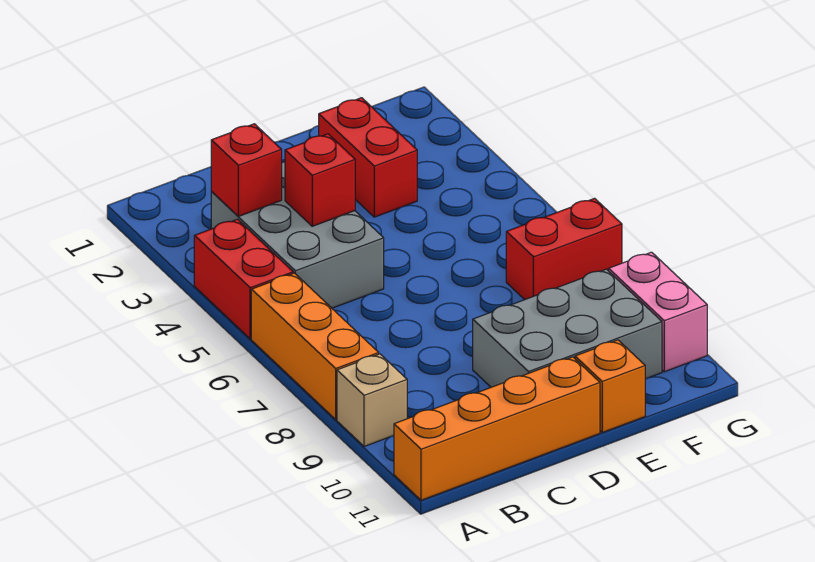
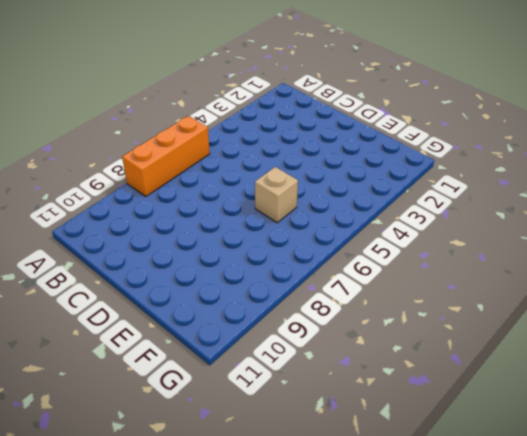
tan brick E6 level 1 -> tan brick A9 level 1
none -> red brick A4:A5 level 1
none -> orange brick A11:D11 level 1
none -> grey brick B3:C5 level 1

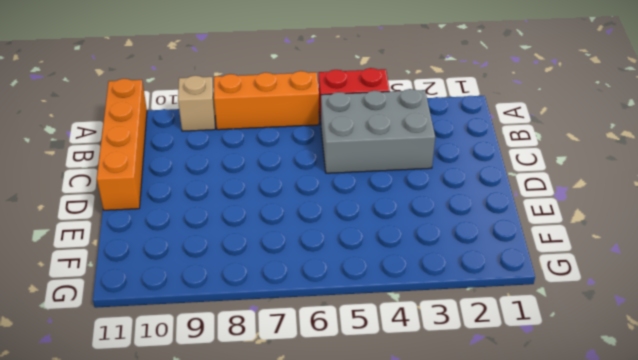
none -> grey brick D9:F10 level 1
none -> red brick E2:E3 level 1
none -> orange brick E11 level 1

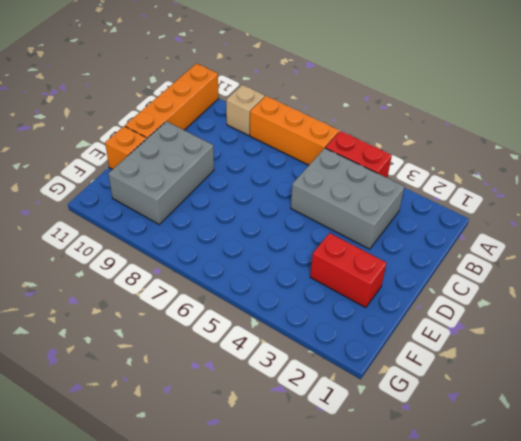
none -> red brick F7:G7 level 1
none -> pink brick G9:G10 level 1
none -> red brick B3 level 2

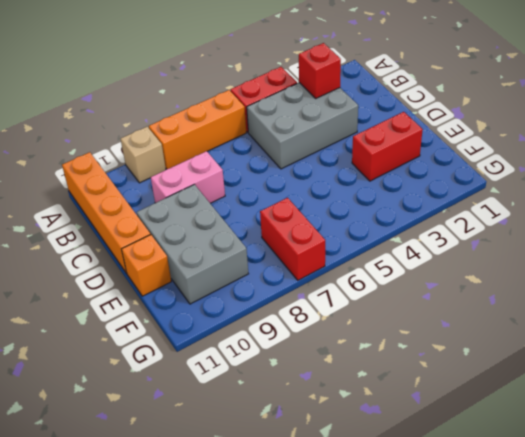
pink brick C8:C9 level 1 -> pink brick G9:G10 level 1
none -> red brick C4 level 2

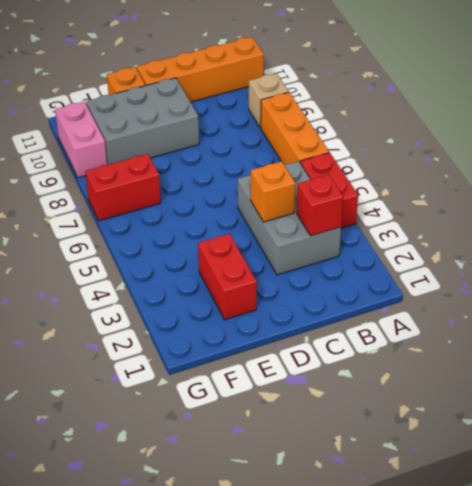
orange brick C4 level 2 -> red brick C4 level 2

